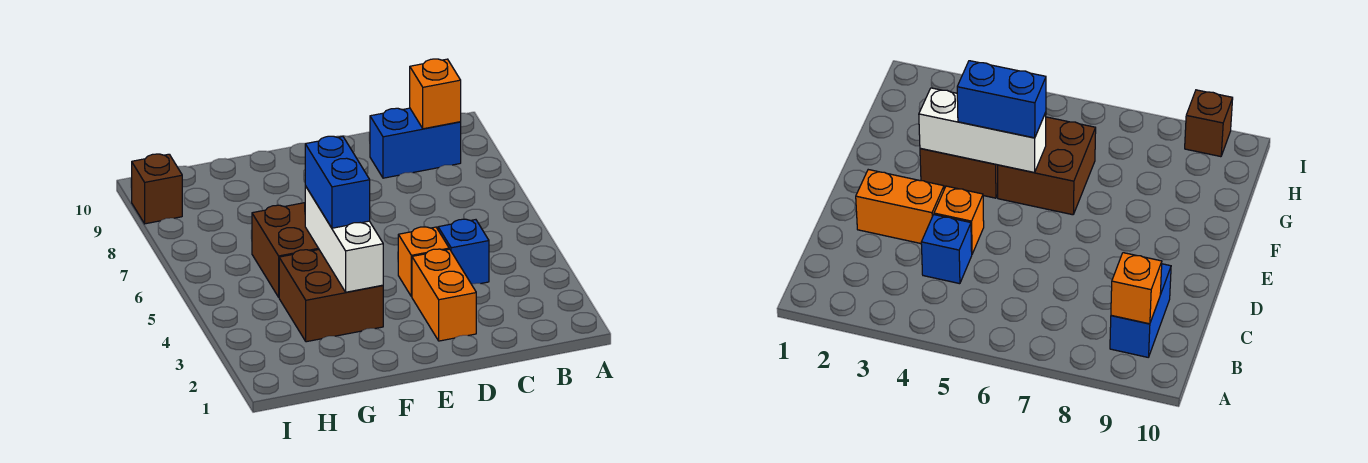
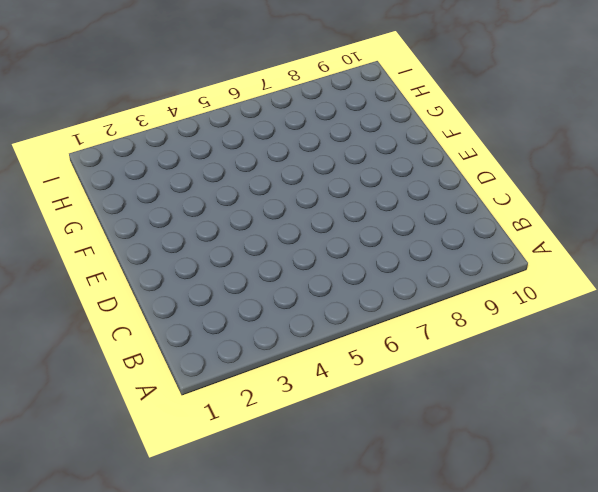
none -> blue brick B9:C9 level 1
none -> blue brick C4 level 1

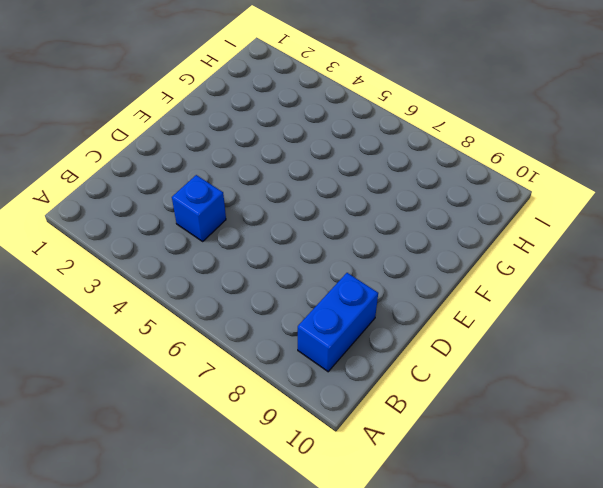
none -> orange brick D2:D3 level 1
none -> orange brick D4 level 1

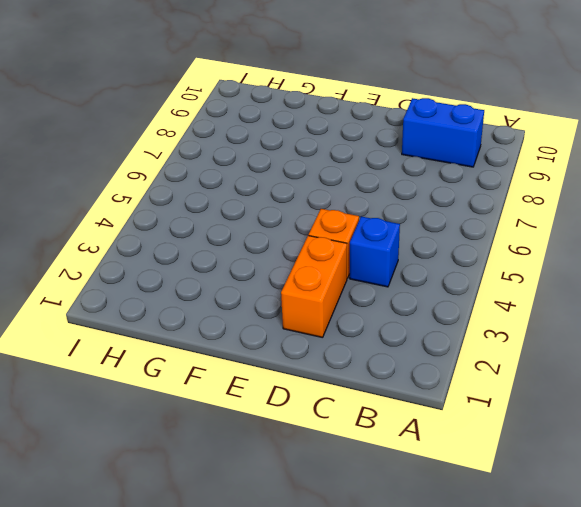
none -> brown brick F3:G4 level 1
none -> brown brick F5:G6 level 1

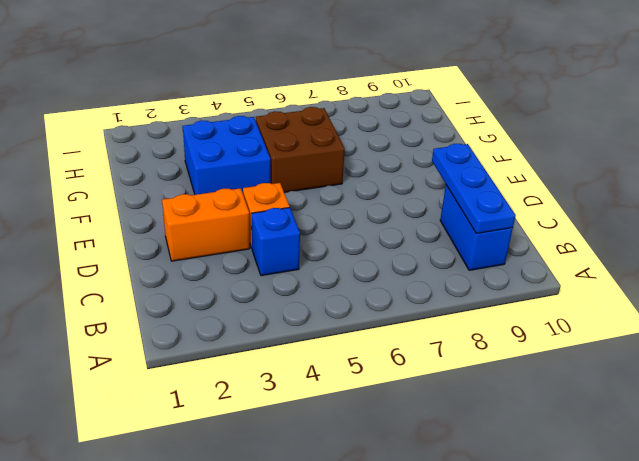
blue plate B9:D9 level 2 -> orange brick B9 level 2
blue brick F3:G4 level 1 -> brown brick F3:G4 level 1
none -> brown brick I9 level 1
none -> white brick F3:F5 level 2

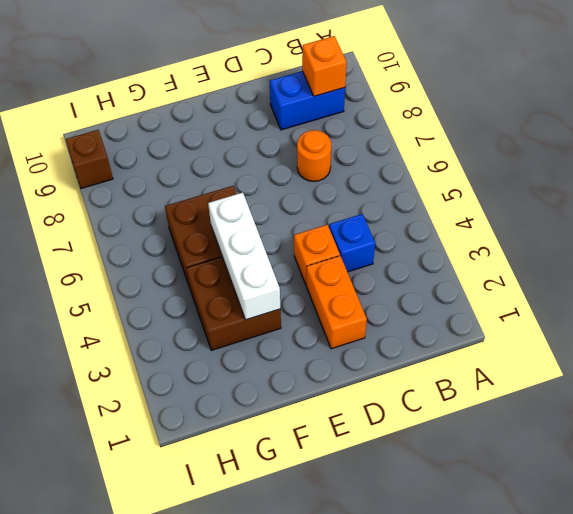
orange round brick C7 level 1 -> none
none -> blue brick F4:F5 level 3

